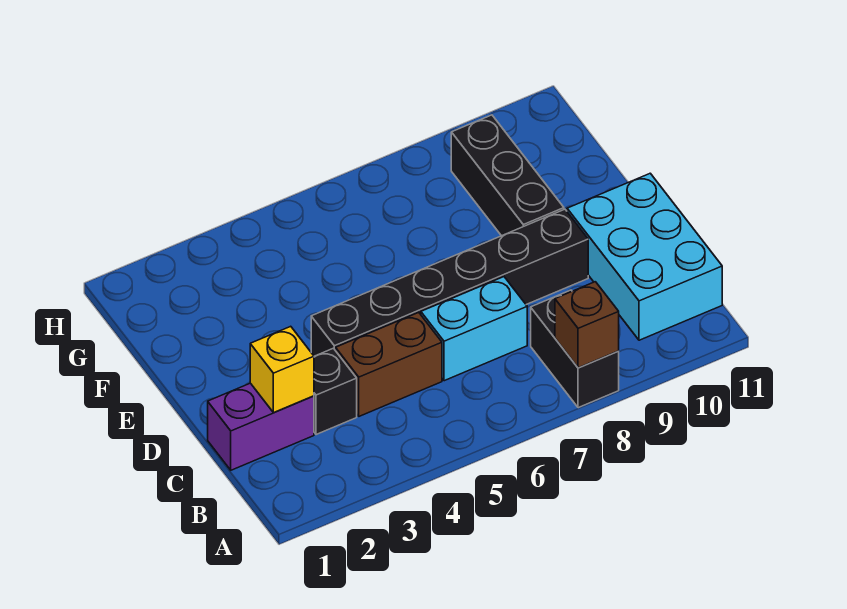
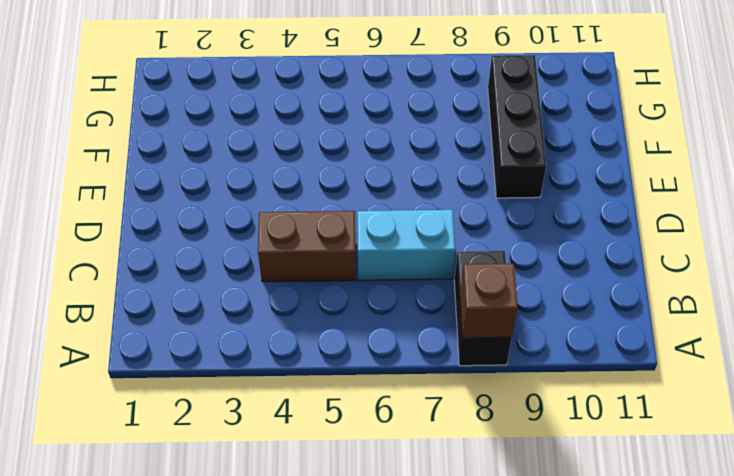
none -> cyan brick B10:D11 level 1
none -> purple brick C1:C2 level 1

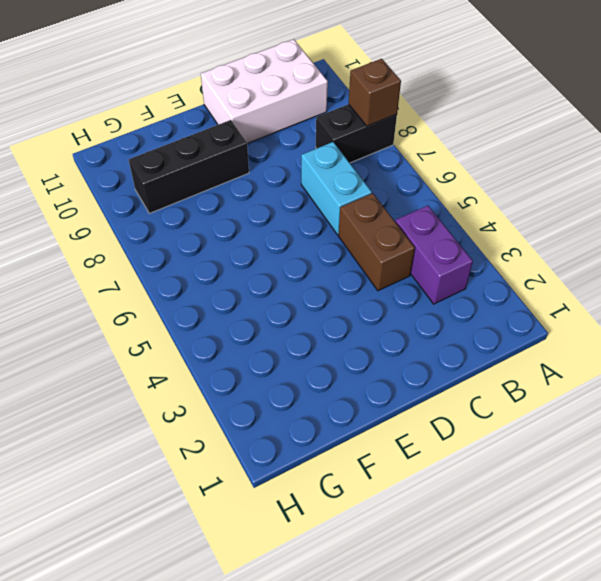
purple brick B3:B4 level 1 -> purple brick C1:C2 level 1
white brick B10:D11 level 1 -> cyan brick B10:D11 level 1
none -> black brick C3 level 1
none -> black brick D4:D9 level 1

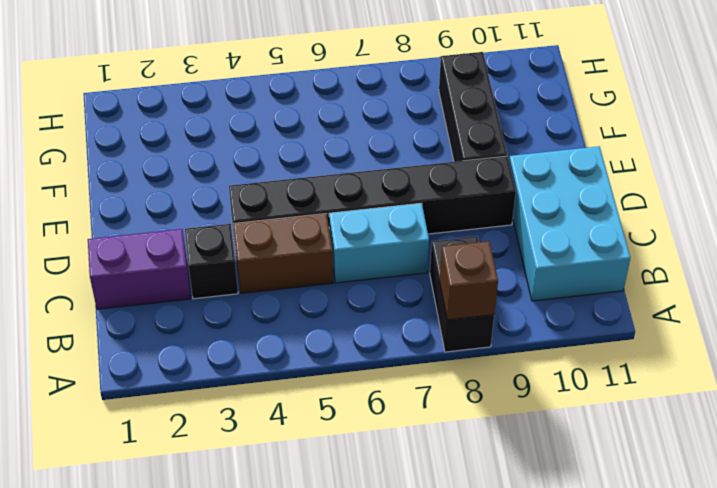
none -> yellow brick C2 level 2

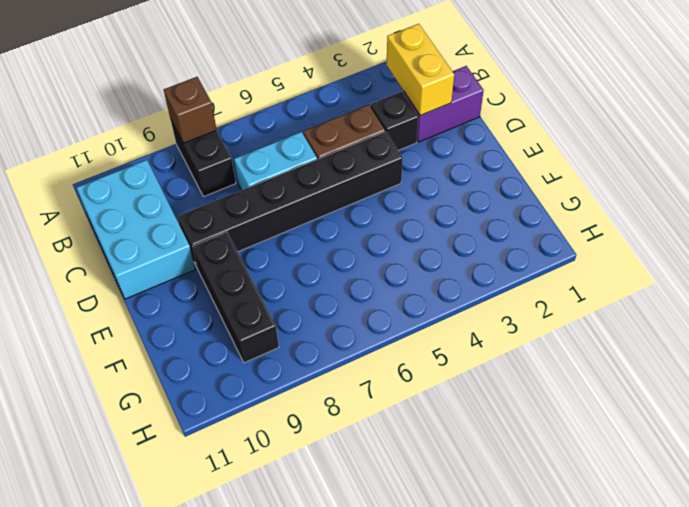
yellow brick B2:C2 level 2 -> yellow brick C2 level 2

